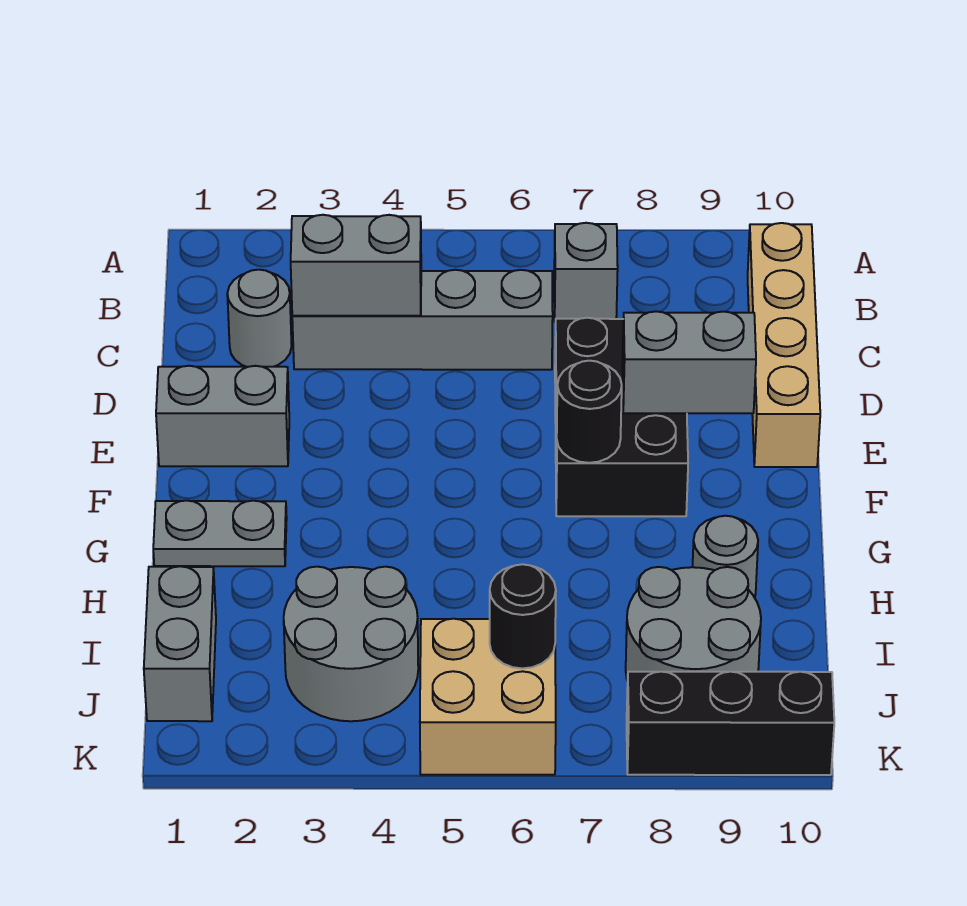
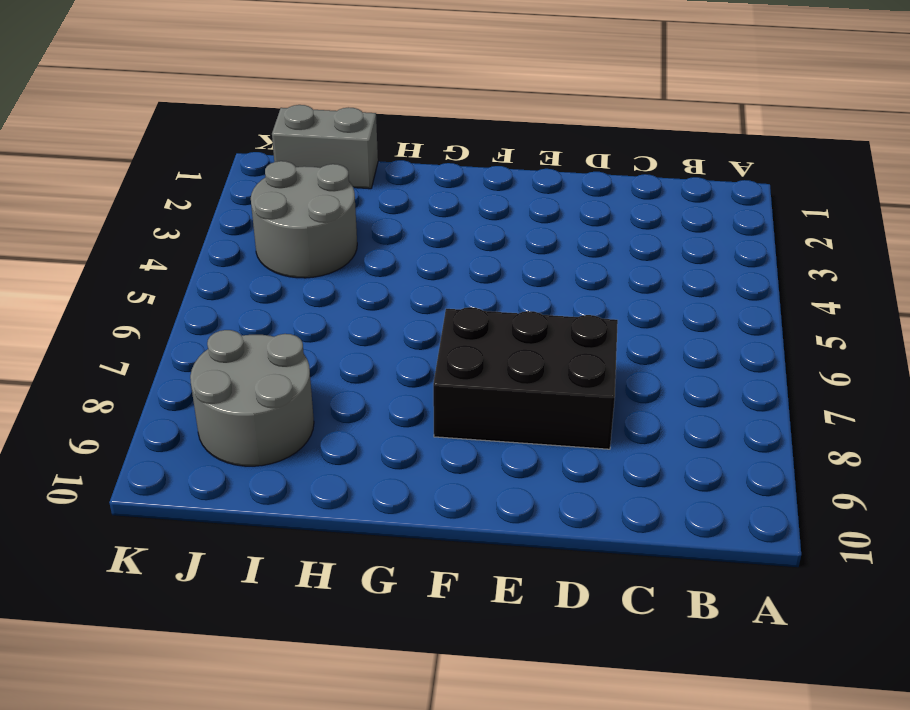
none -> grey brick B7 level 1
none -> tan brick B10:E10 level 1
none -> grey round brick C2 level 1

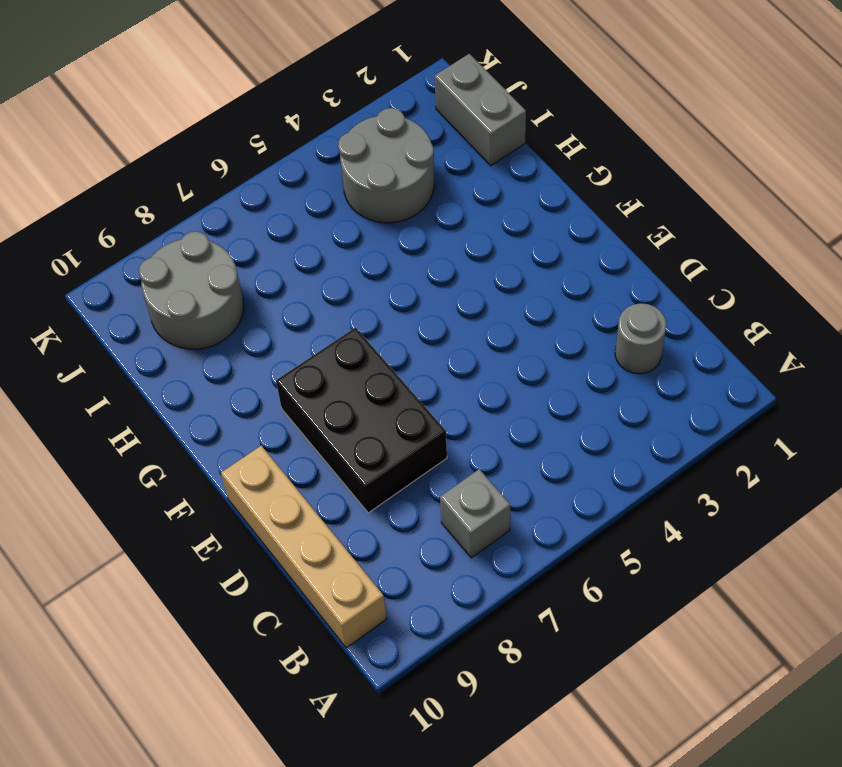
none -> grey brick C3:C6 level 1
none -> grey brick E1:E2 level 1
none -> grey plate G1:G2 level 1

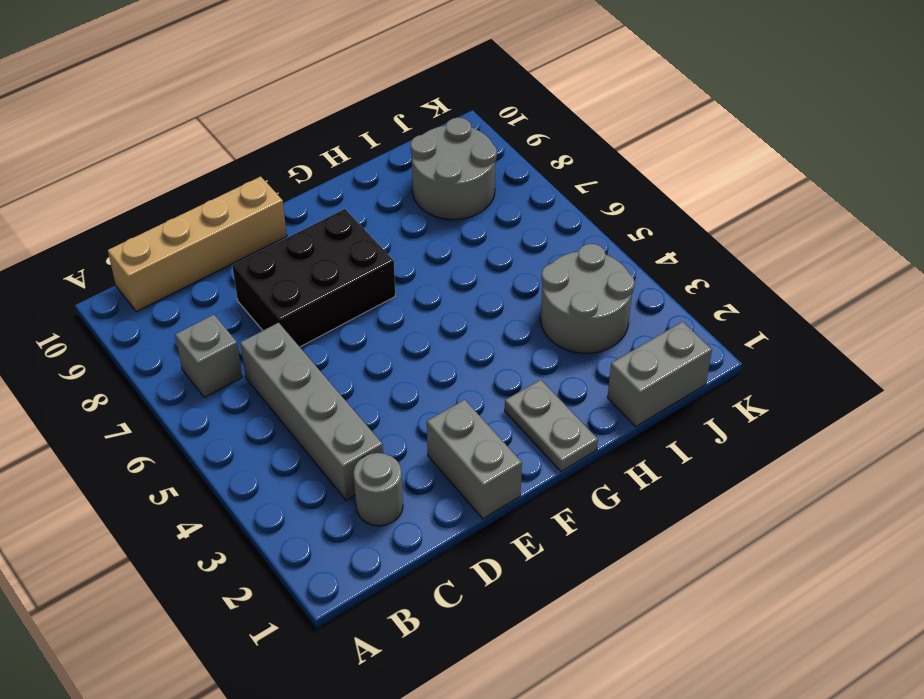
none -> grey round brick H9 level 1
none -> tan brick J5:K6 level 1
none -> black brick K8:K10 level 1

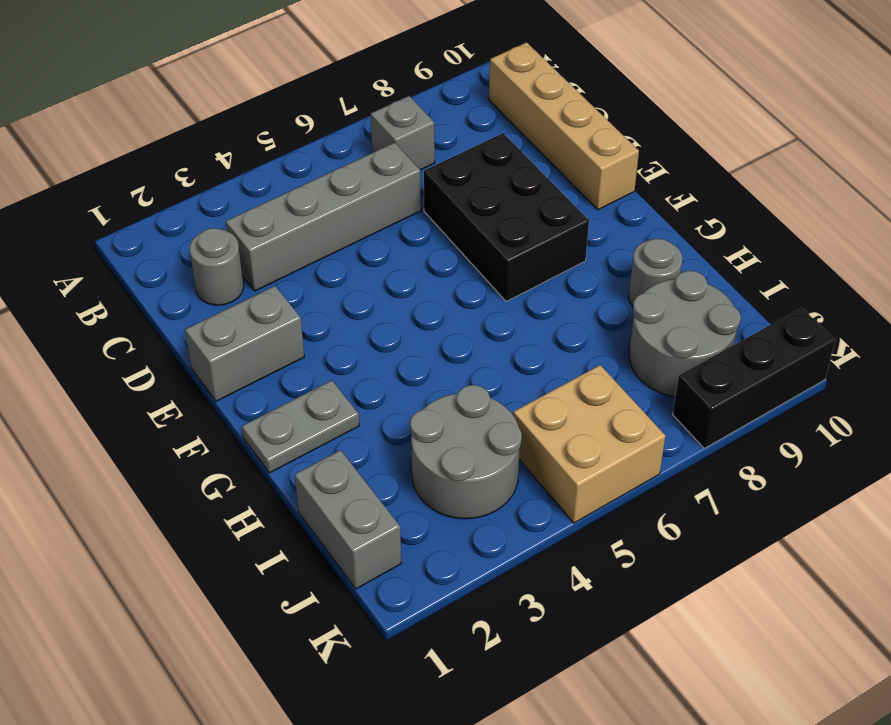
none -> grey brick C3:C4 level 2
none -> grey brick E8:E9 level 2
none -> black round brick F7 level 2

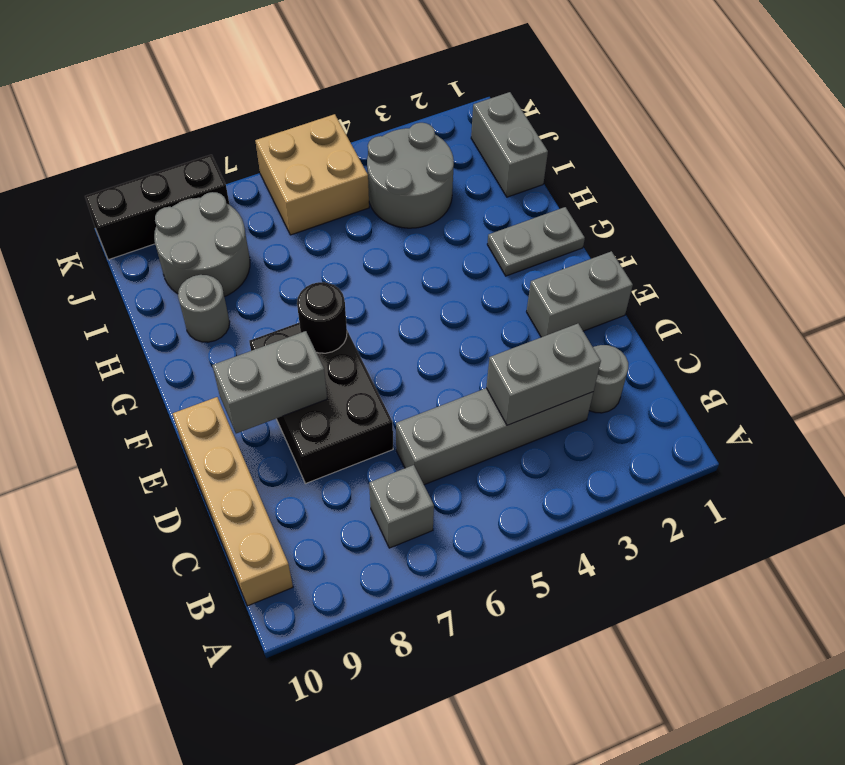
none -> black round brick J6 level 2

